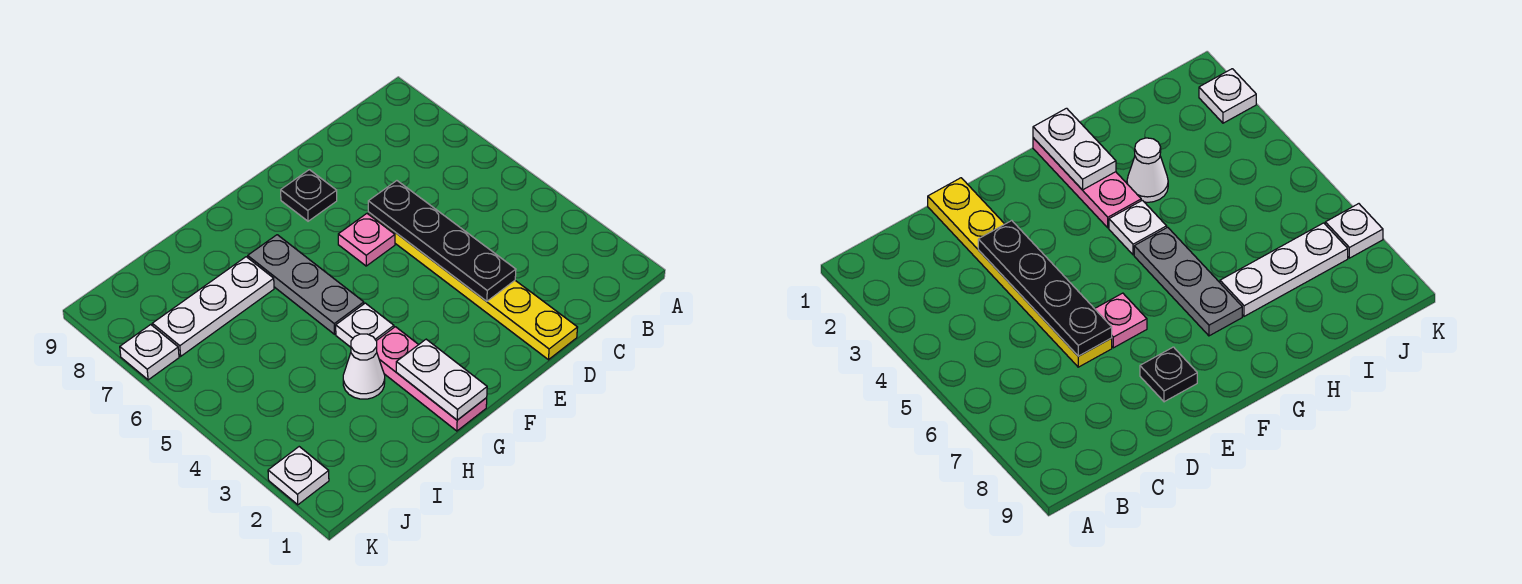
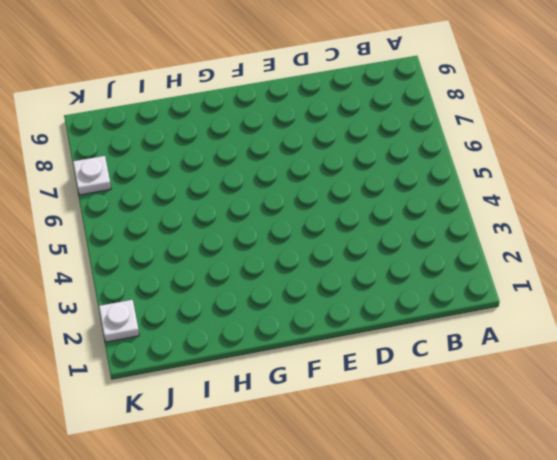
none -> yellow plate D1:D6 level 1
none -> pink plate E6 level 1
none -> black plate E8 level 1

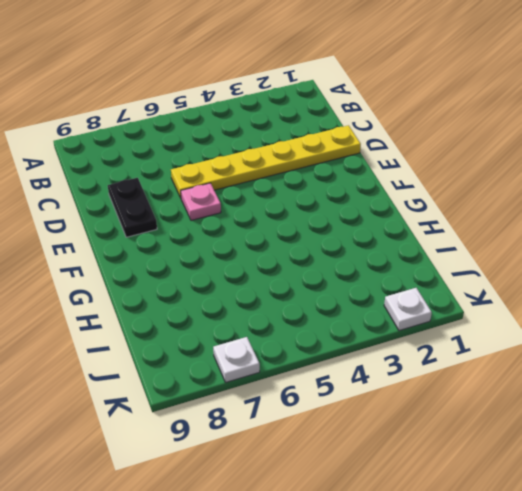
black plate D8:E8 level 1 -> black plate E8 level 1
none -> pink plate G1:G3 level 1
none -> white plate G4 level 1
none -> grey plate G5:G7 level 1

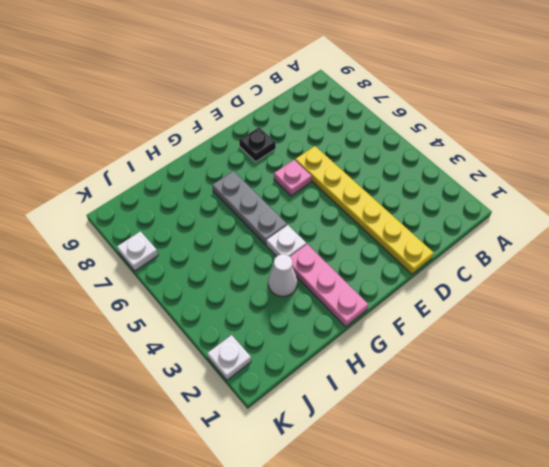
none -> white plate H7:J7 level 1
none -> black plate D3:D6 level 2
none -> white plate G1:G2 level 2

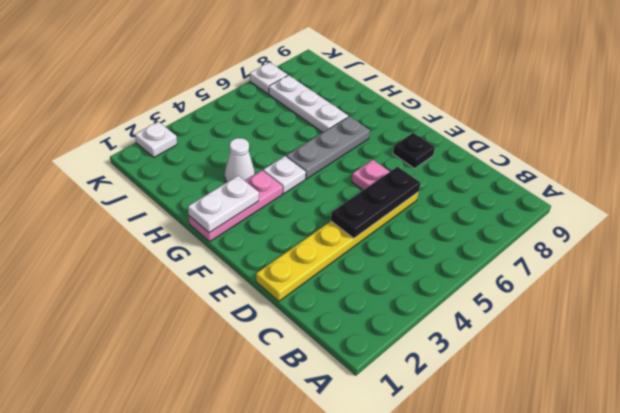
black plate D4:D6 level 2 -> black plate D3:D6 level 2

